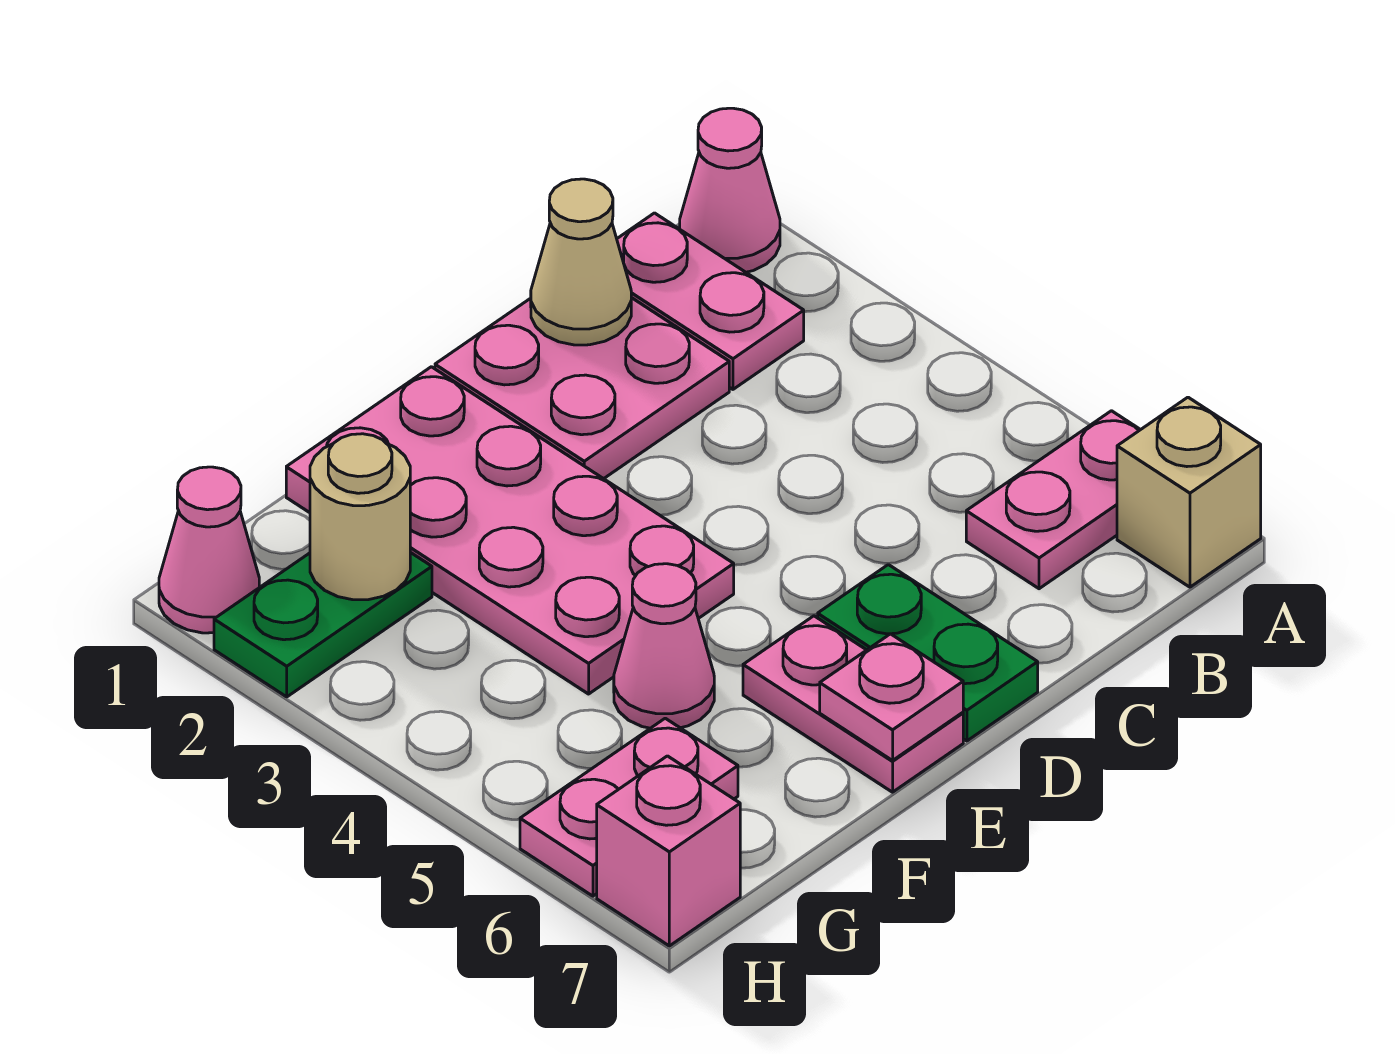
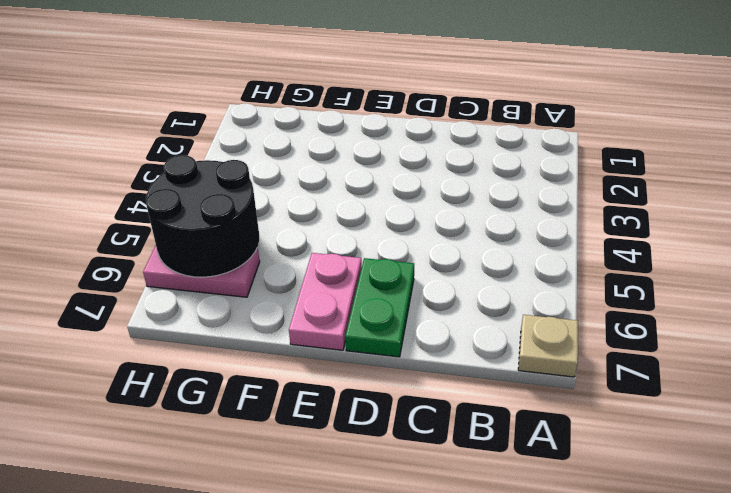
tan plate A7 level 1 -> tan brick A7 level 1
black round brick G5:H6 level 2 -> none
none -> pink cone A1 level 1
none -> pink plate A6:B6 level 1
none -> pink plate B1:B2 level 1

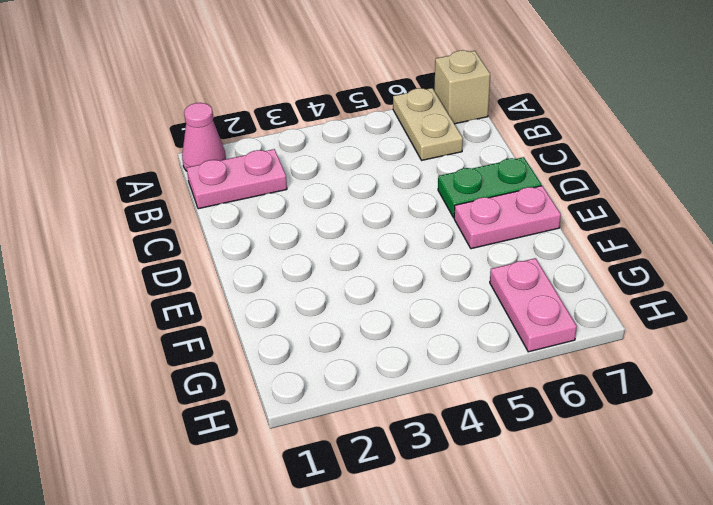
tan plate A6:B6 level 1 -> pink plate A6:B6 level 1
none -> pink plate C1:D2 level 1
none -> pink plate E1:F4 level 1
none -> pink cone F5 level 1

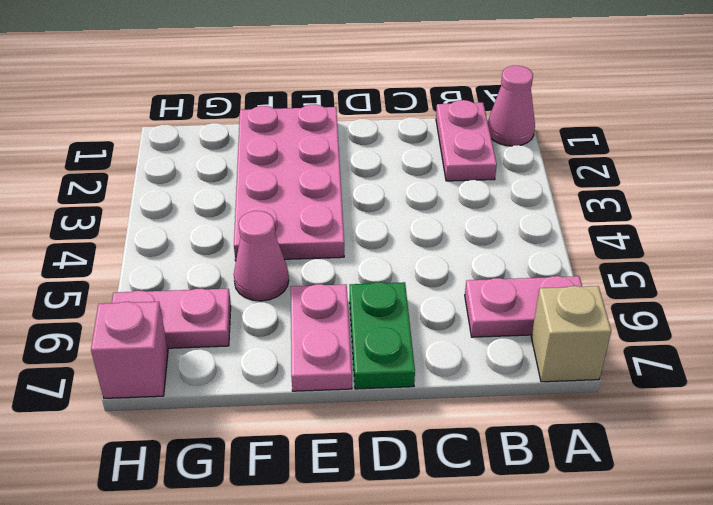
none -> pink plate C1:D2 level 1
none -> green plate G2:H2 level 1
none -> pink cone H1 level 1

